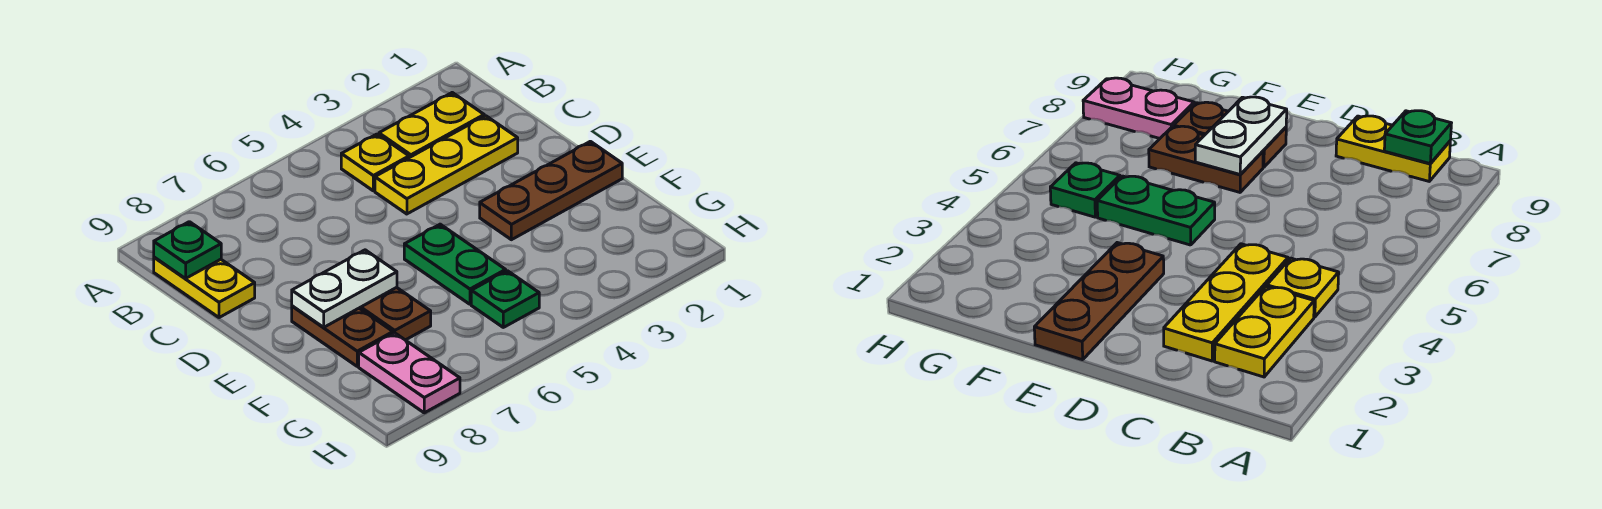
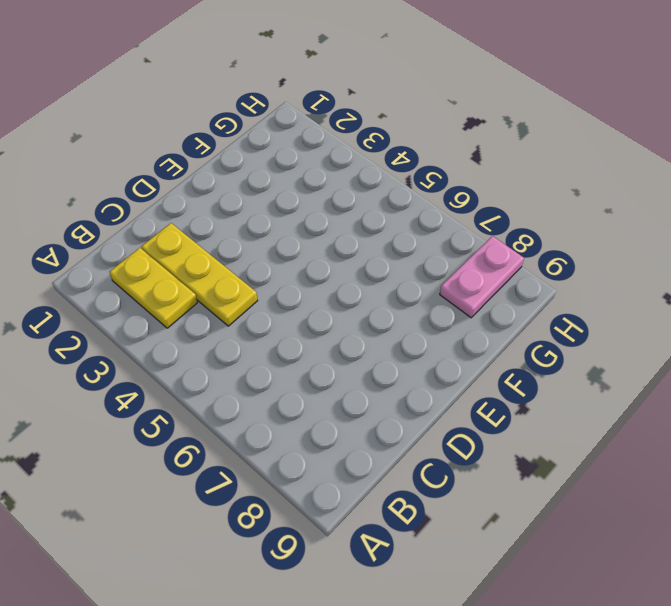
none -> yellow plate B4 level 1
none -> yellow plate B9:C9 level 1
none -> brown plate E1:E3 level 1

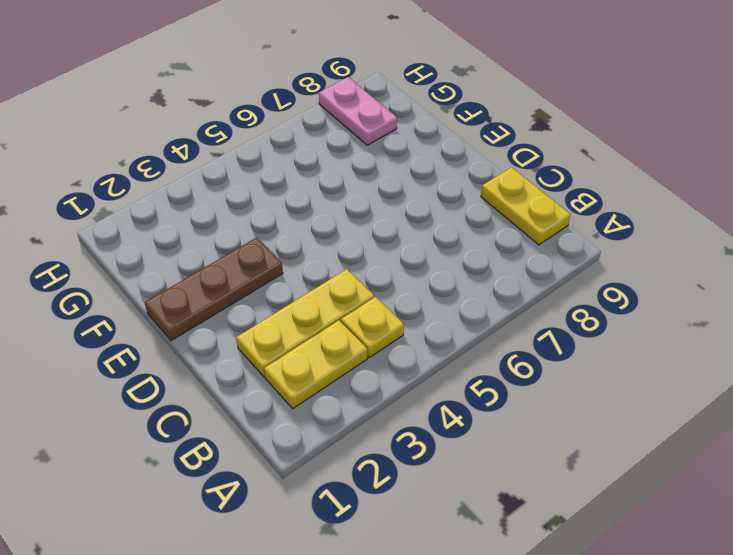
none -> green plate E5:F5 level 1
none -> brown plate E7:F7 level 1
none -> brown plate E8:F8 level 1

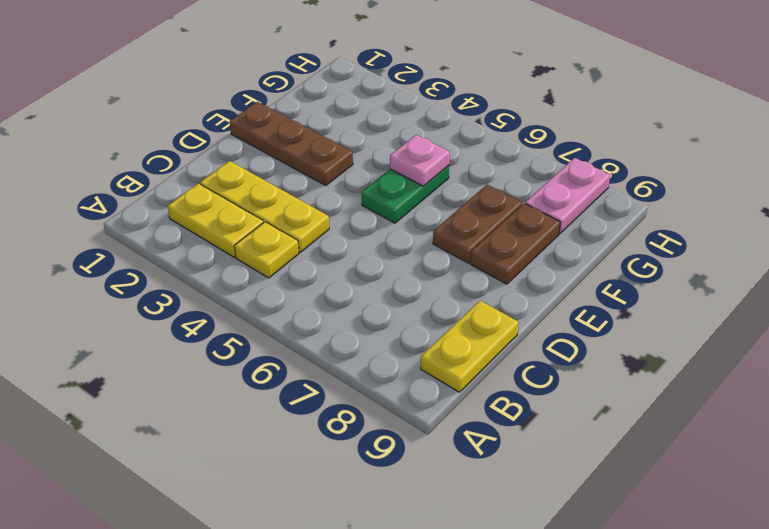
pink plate F5 level 2 -> none
none -> green plate G5 level 1
none -> green plate B9 level 2
none -> white plate E7:E8 level 2

